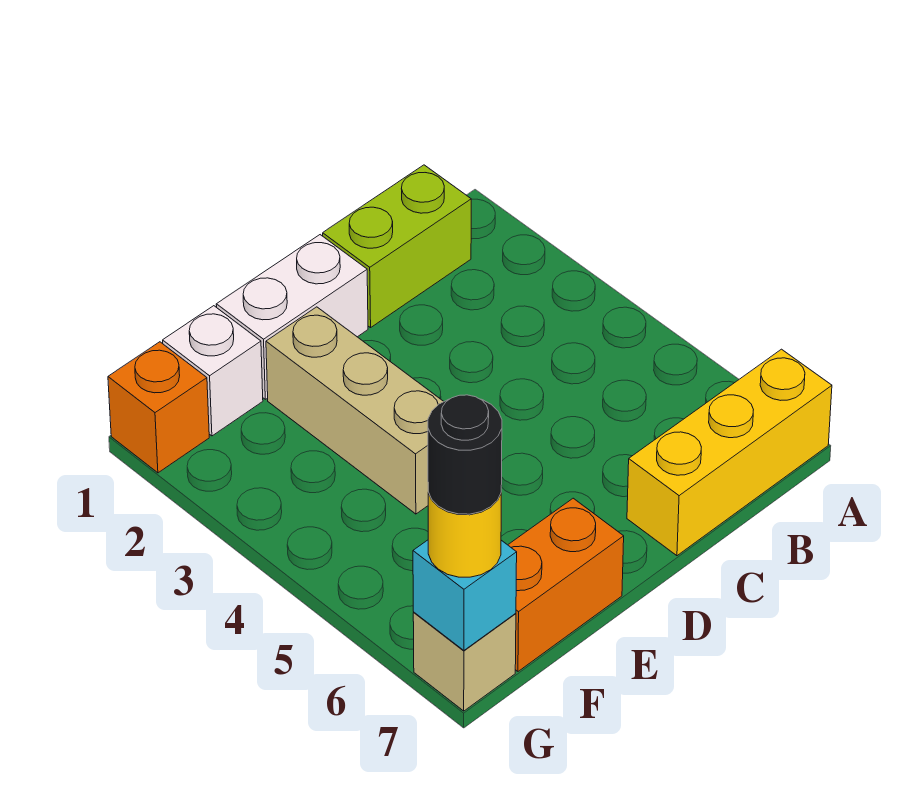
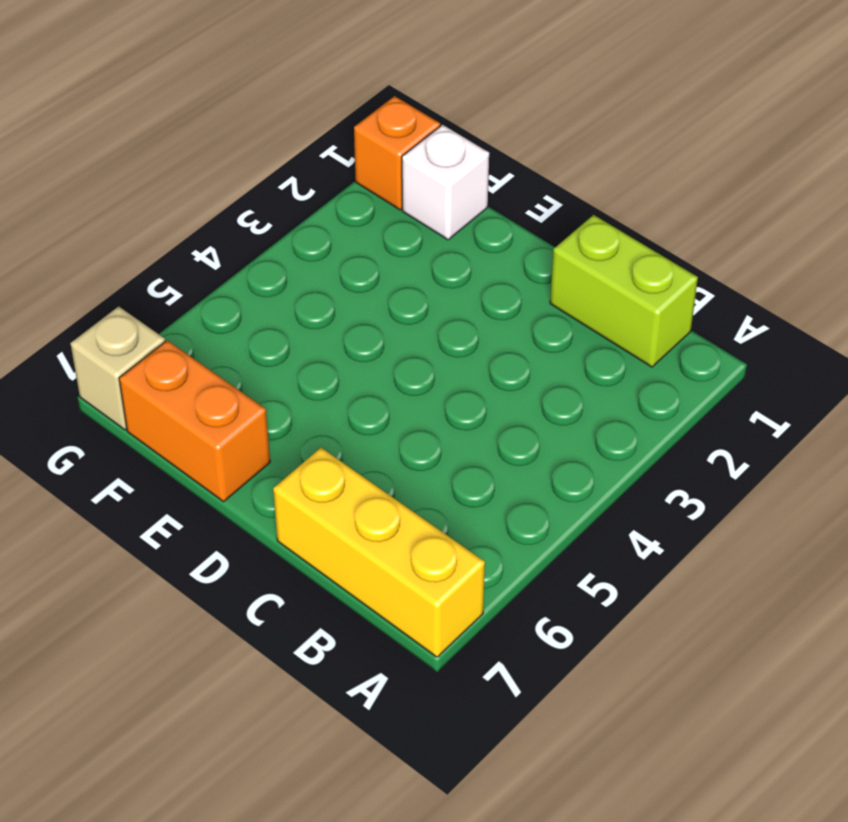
none -> white brick D1:E1 level 1
none -> tan brick E2:E4 level 1

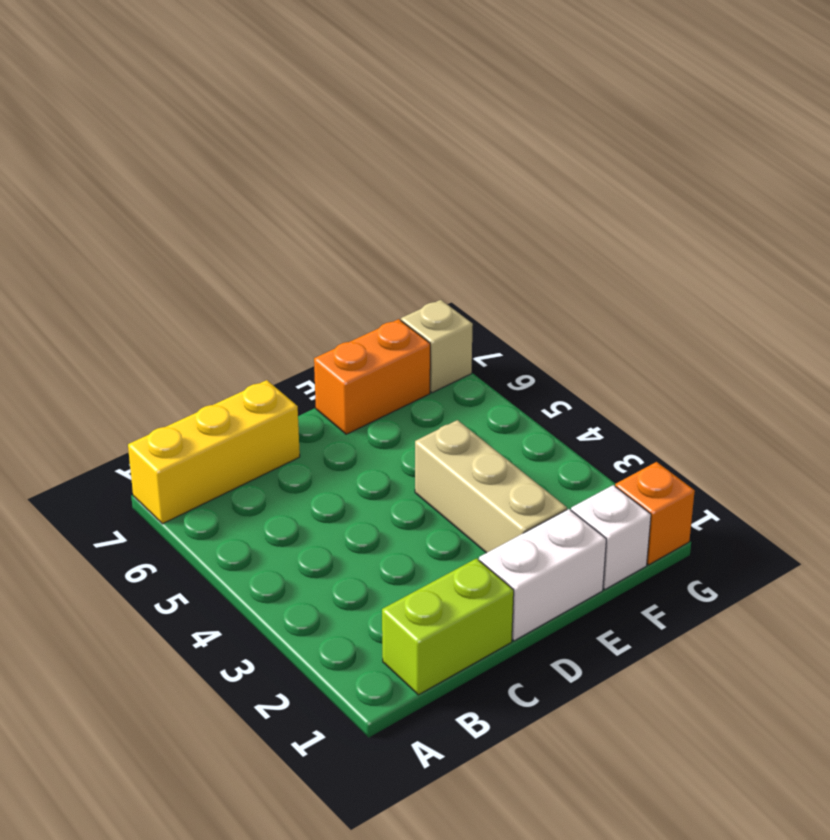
none -> cyan brick G7 level 2
none -> yellow round brick G7 level 3

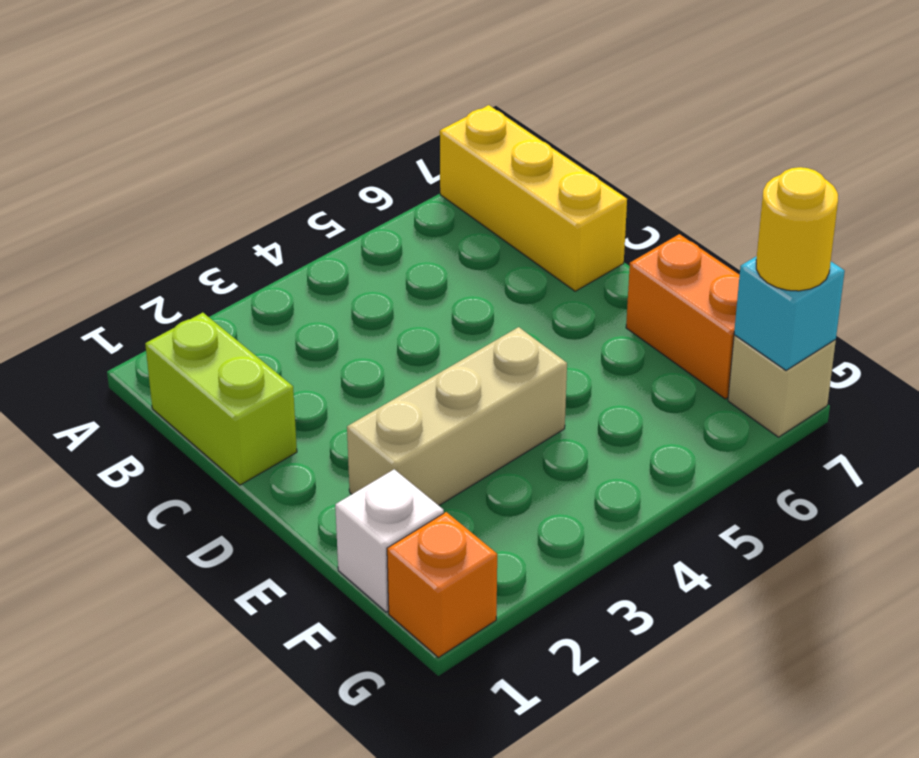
none -> white brick D1:E1 level 1
none -> black round brick G7 level 4

